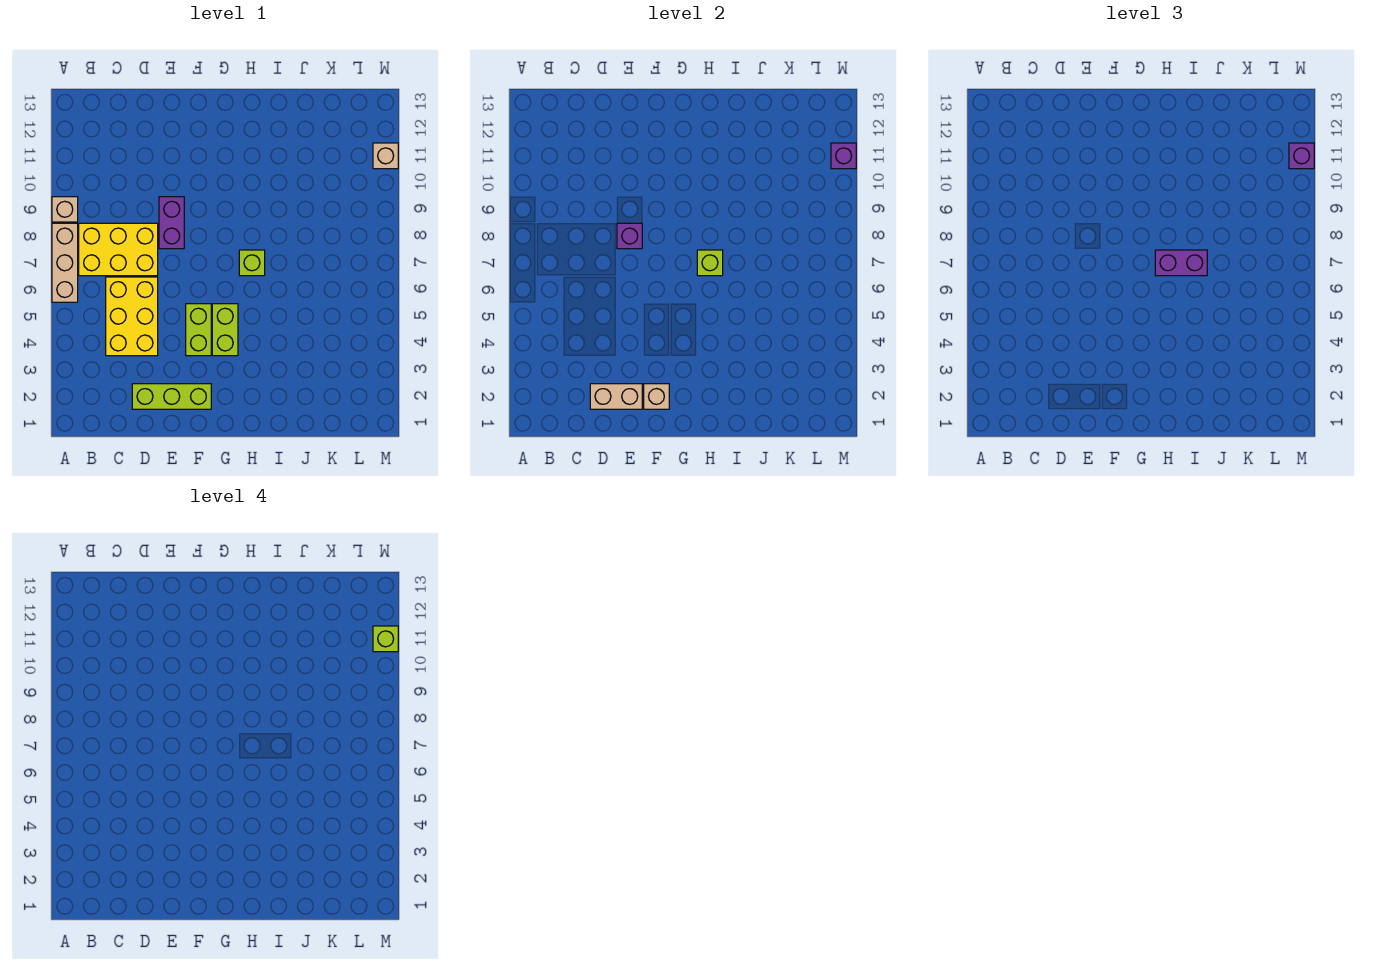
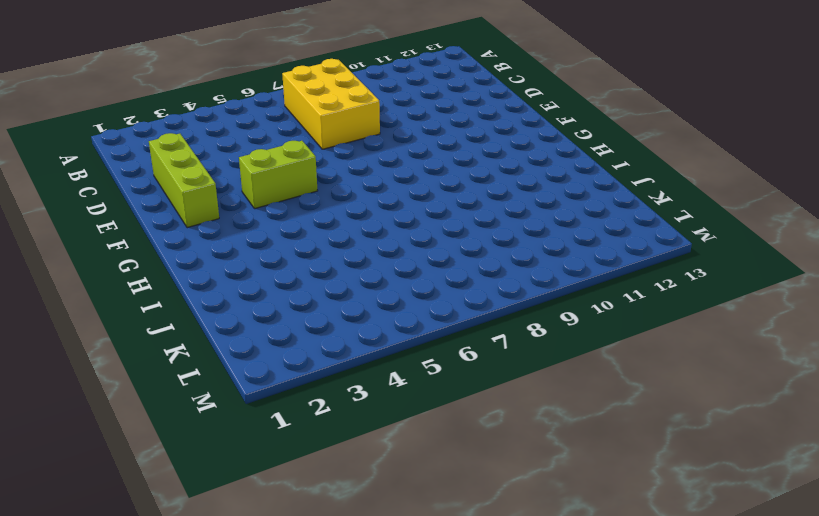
none -> tan brick A6:A8 level 1
none -> tan brick A9 level 1
none -> yellow brick C4:D6 level 1

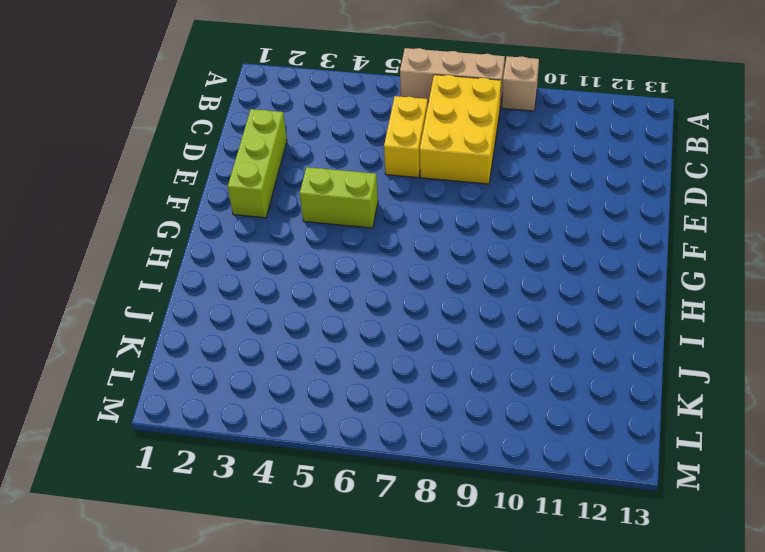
yellow brick C6:D6 level 1 -> yellow brick C4:D6 level 1
none -> purple brick E8:E9 level 1
none -> lime brick G4:G5 level 1
none -> lime brick H7 level 1

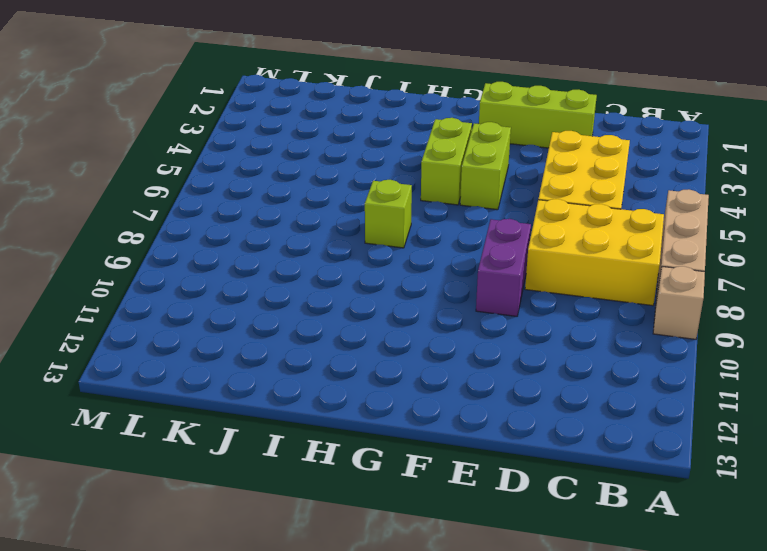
none -> tan brick M11 level 1
none -> tan brick D2:E2 level 2
none -> purple brick E8 level 2

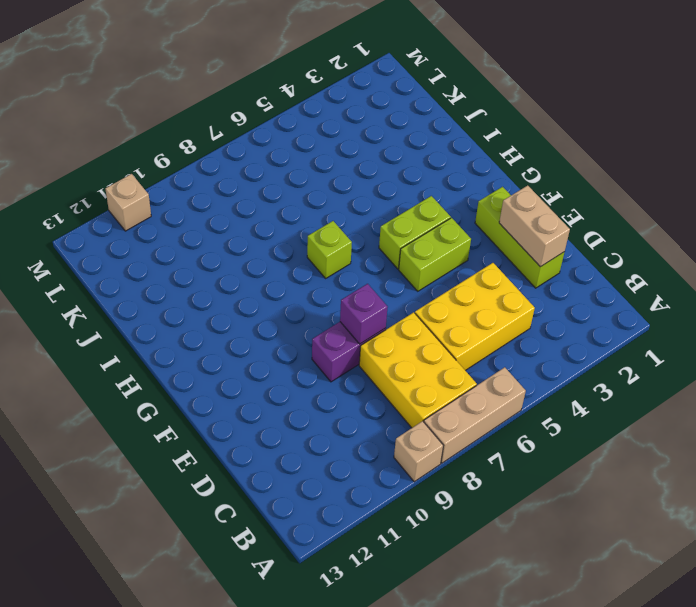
none -> tan brick F2 level 2
none -> lime brick H7 level 2
none -> purple brick M11 level 2

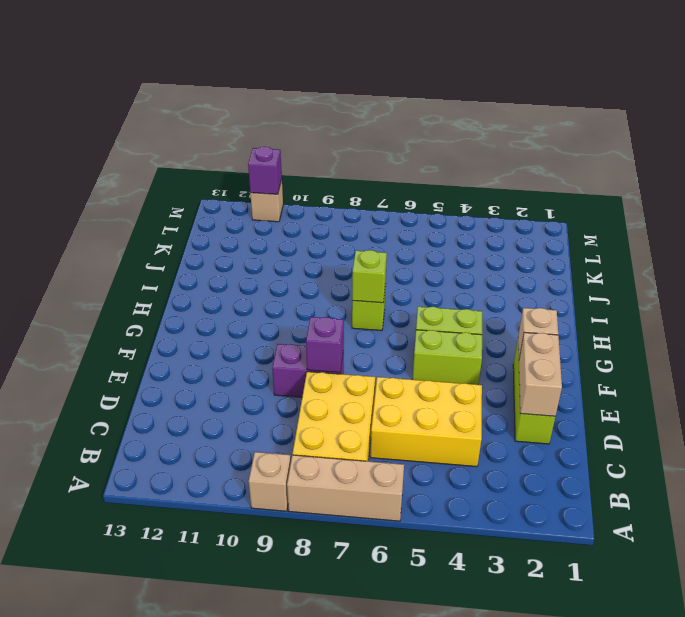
none -> purple brick H7:I7 level 3
none -> purple brick M11 level 3
none -> lime brick M11 level 4

